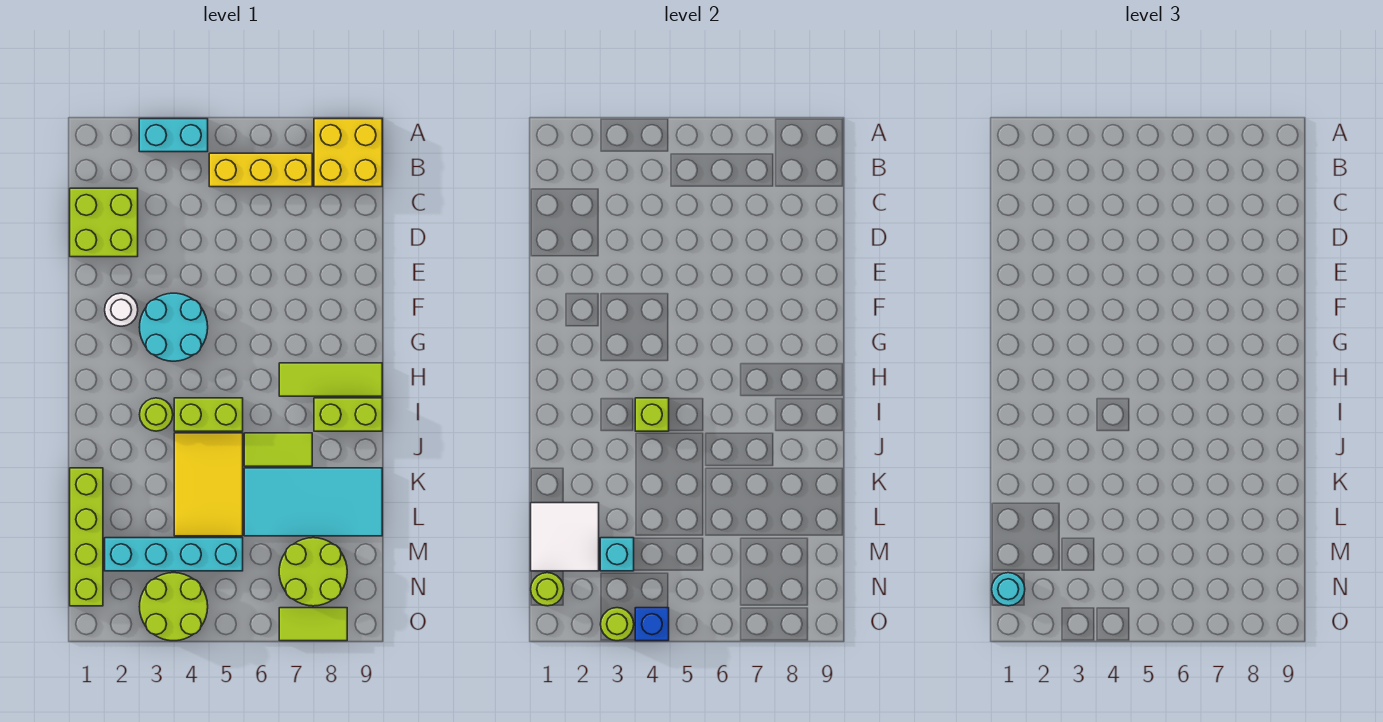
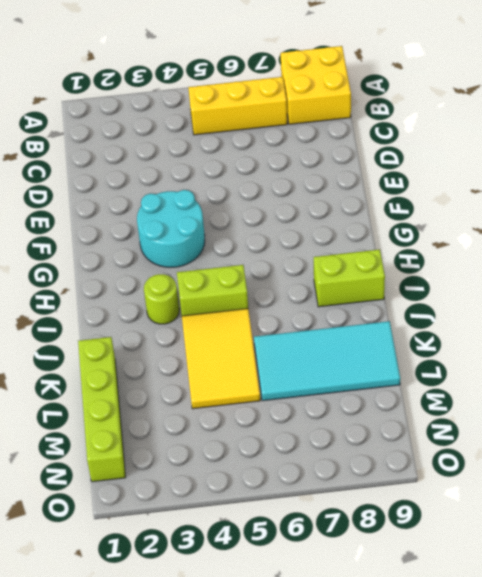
none -> cyan brick A3:A4 level 1
none -> lime brick C1:D2 level 1
none -> white round brick F2 level 1

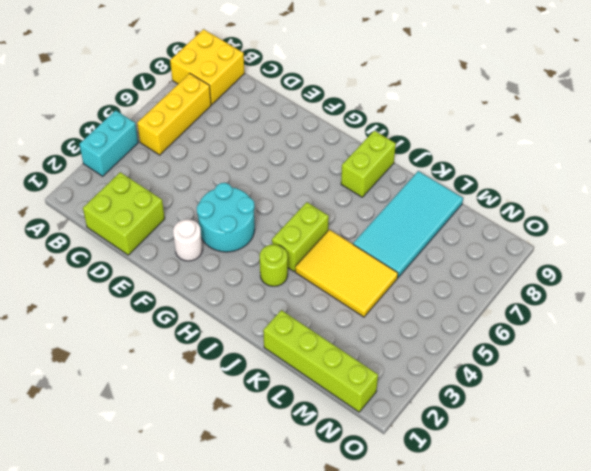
none -> lime tile H7:H9 level 1
none -> lime tile J6:J7 level 1
none -> cyan brick M2:M5 level 1

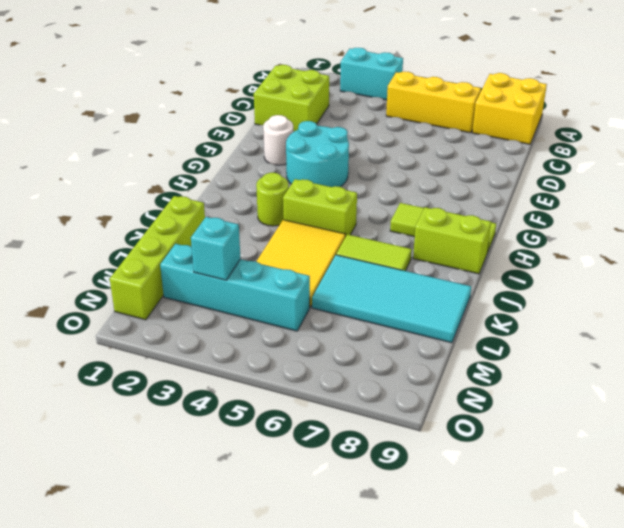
none -> lime round brick M7:N8 level 1
none -> lime round brick N3:O4 level 1
none -> lime tile O7:O8 level 1

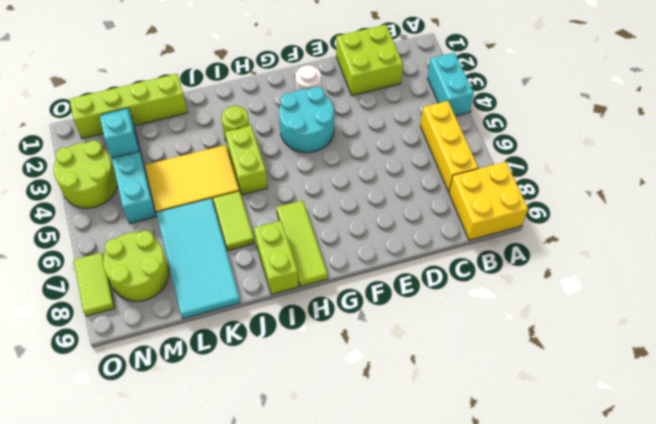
none -> lime brick I4 level 2
none -> white tile L1:M2 level 2
none -> lime round brick N1 level 2

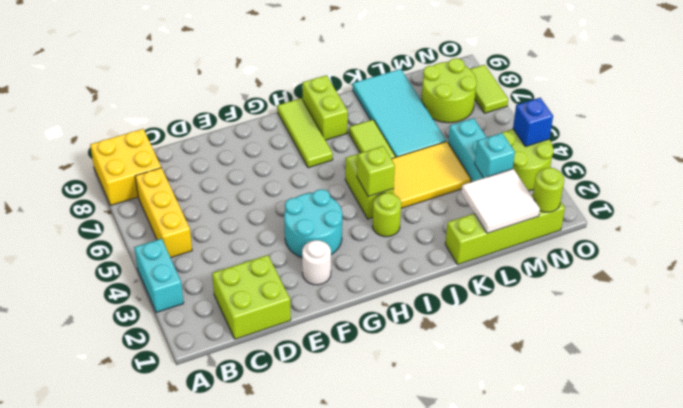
none -> lime round brick O3 level 2
none -> cyan round brick N1 level 3

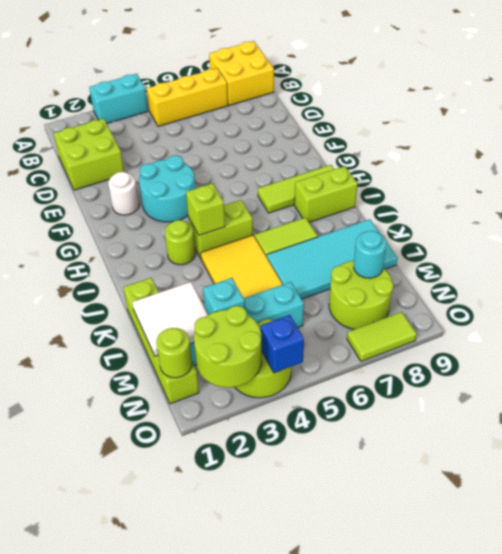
cyan round brick M8 level 2 -> cyan round brick N1 level 3
lime round brick N2:O3 level 2 -> lime round brick O3 level 2

